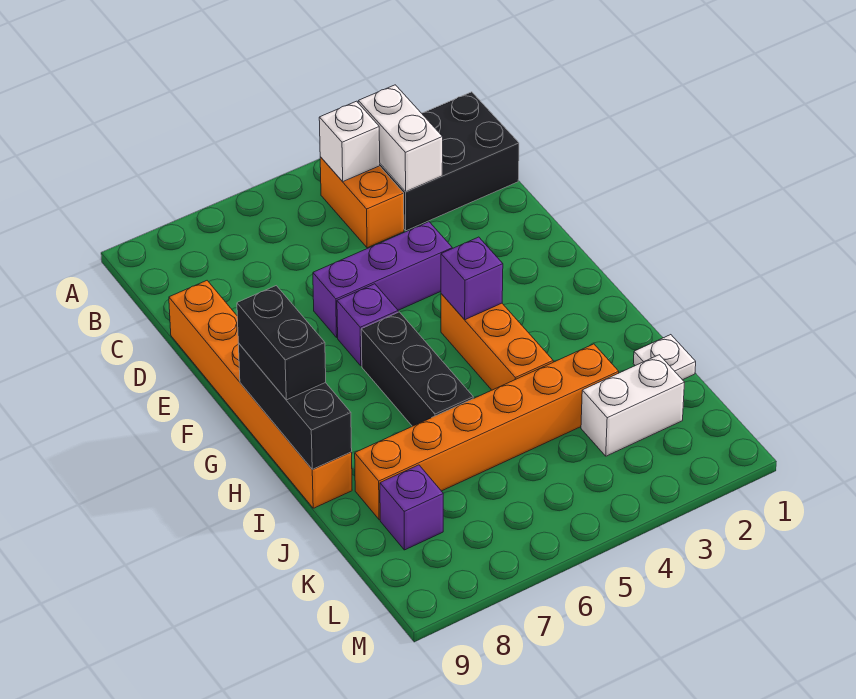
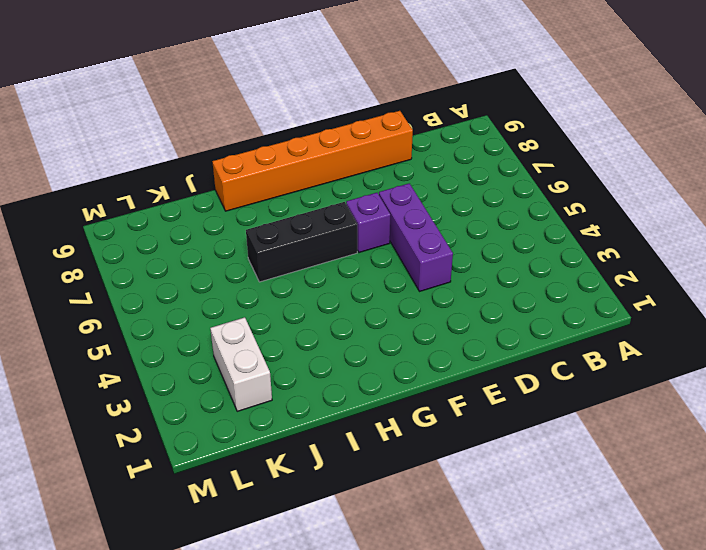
none -> black brick B1:C3 level 1
none -> orange brick B4:C4 level 1
none -> orange brick G4:I4 level 1

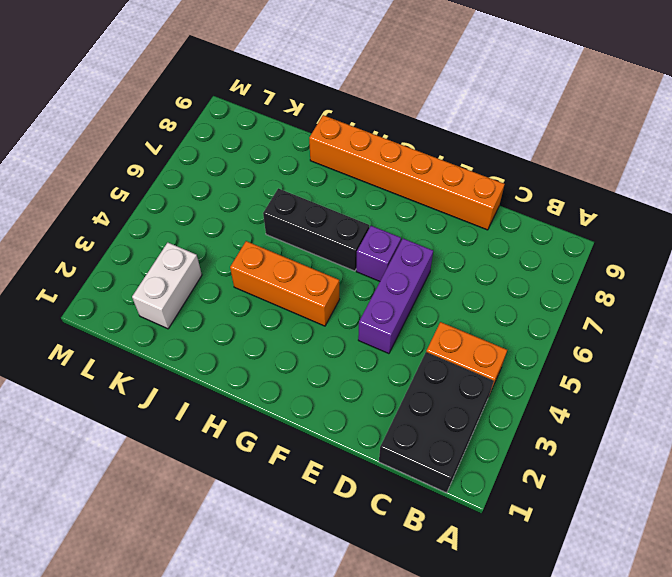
none -> white plate J1 level 1
none -> orange brick J3:J8 level 1
none -> purple brick K8 level 1

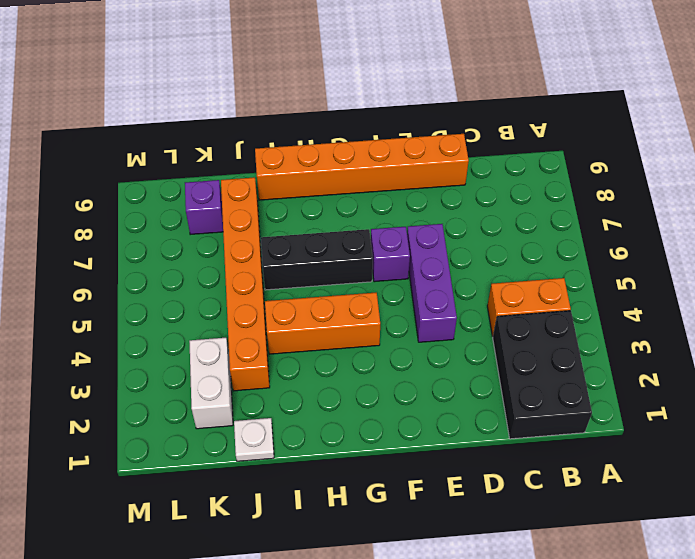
none -> white brick B3:C3 level 2
none -> white brick B4 level 2
none -> purple brick G4 level 2

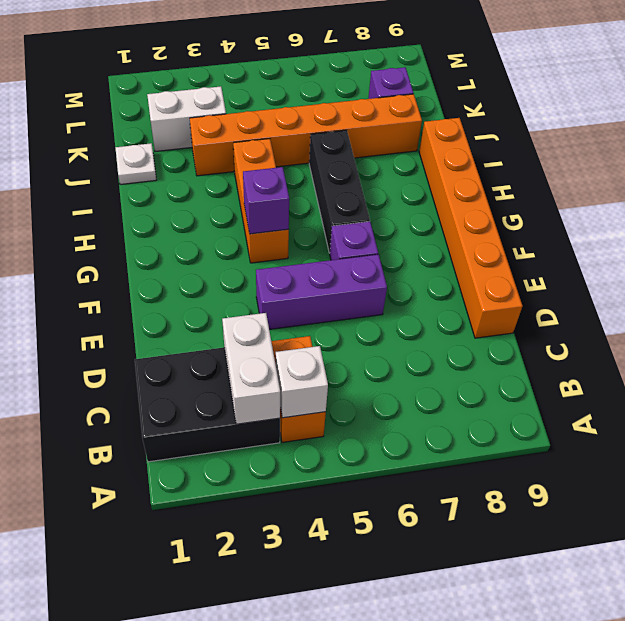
none -> black brick G9:I9 level 2
none -> black brick G9:H9 level 3

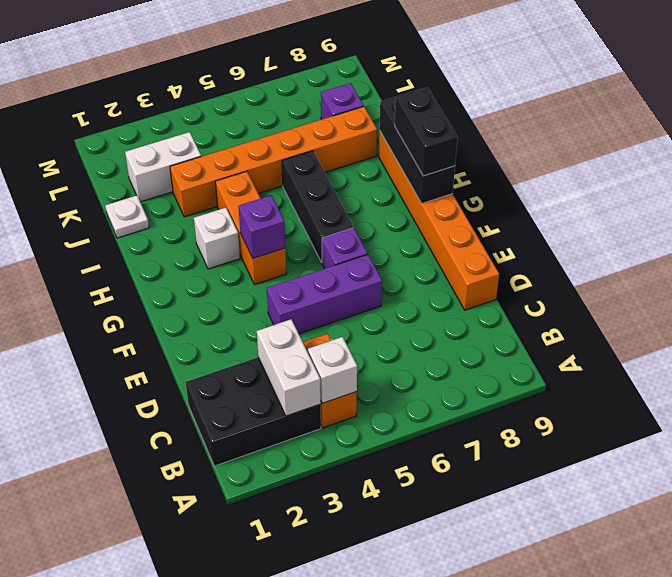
white brick H3 level 1 -> none

